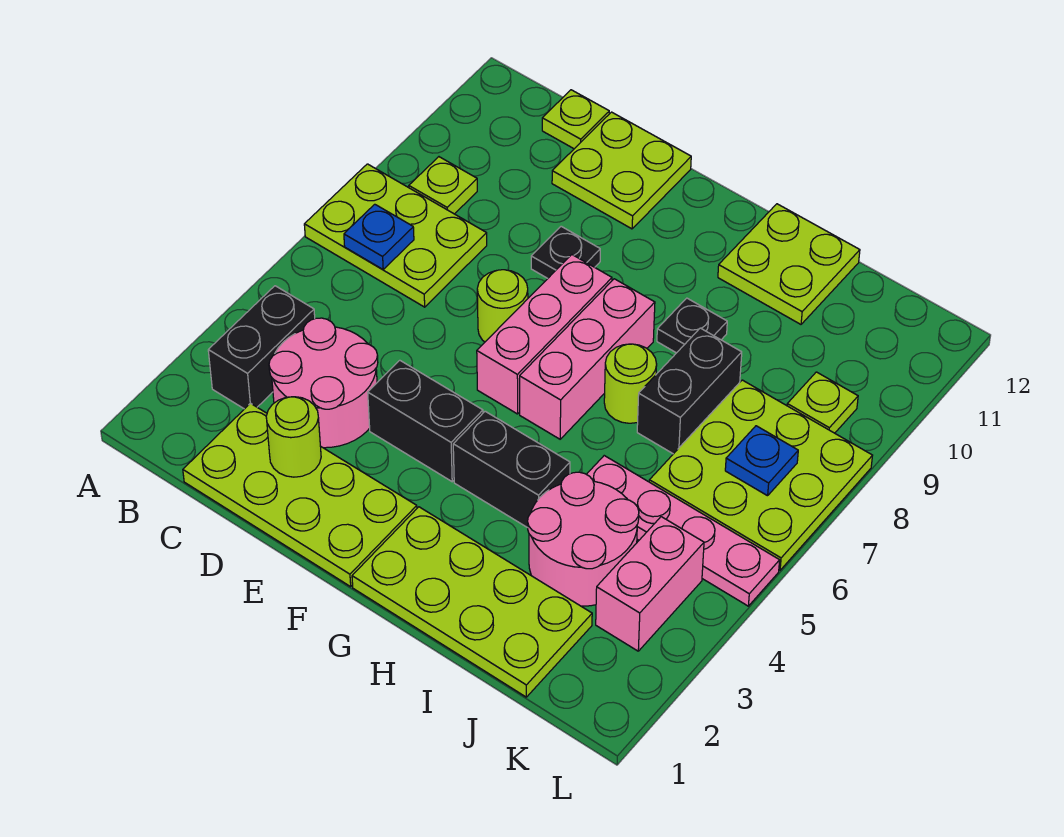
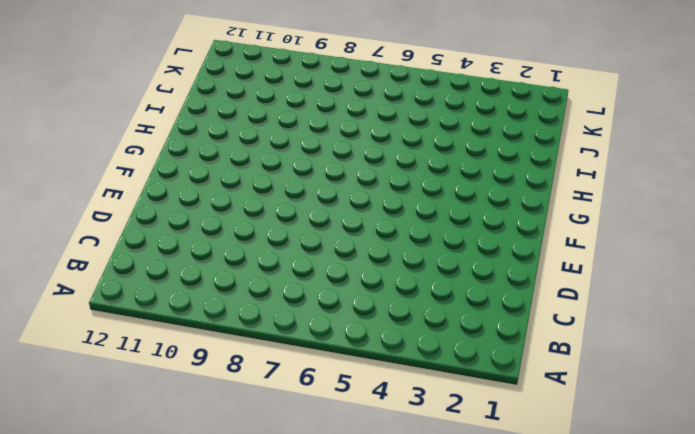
none -> lime plate A7:C8 level 1
none -> black brick B3:B4 level 1
none -> lime plate B9 level 1

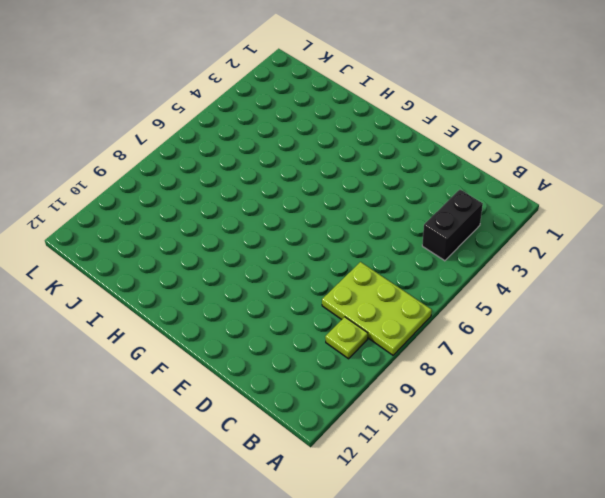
none -> lime plate C1:F2 level 1
none -> pink round brick C3:D4 level 1
none -> lime plate C12 level 1

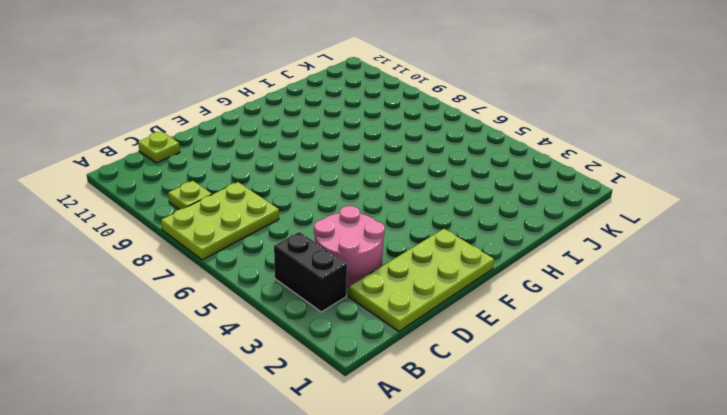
none -> lime plate D11:E12 level 1
none -> black brick E4:F4 level 1
none -> lime round brick E7 level 1

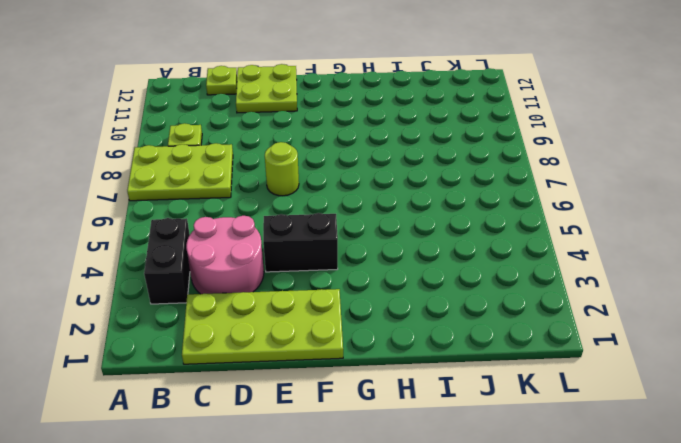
none -> black plate E9 level 1
none -> pink brick F6:F8 level 1
none -> lime plate G1:J2 level 1

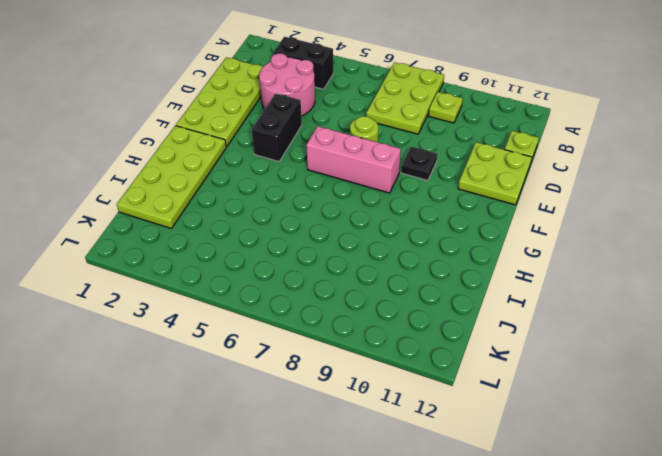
none -> black brick G4:H4 level 1
none -> pink brick G6:G8 level 1
none -> lime round brick H7 level 1

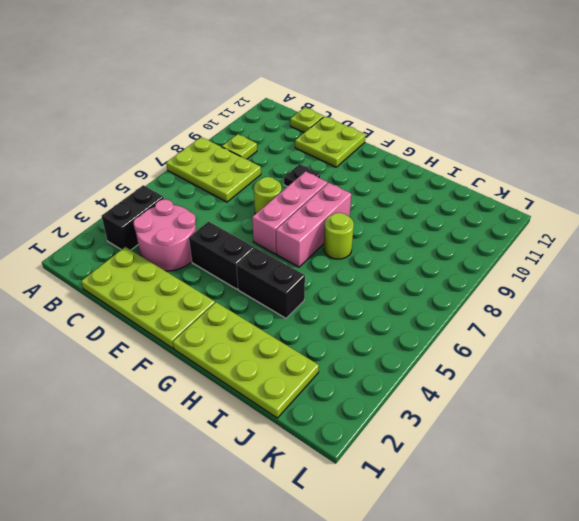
none -> black plate H9 level 1
none -> lime plate H11:I12 level 1
none -> pink round brick I3:J4 level 1

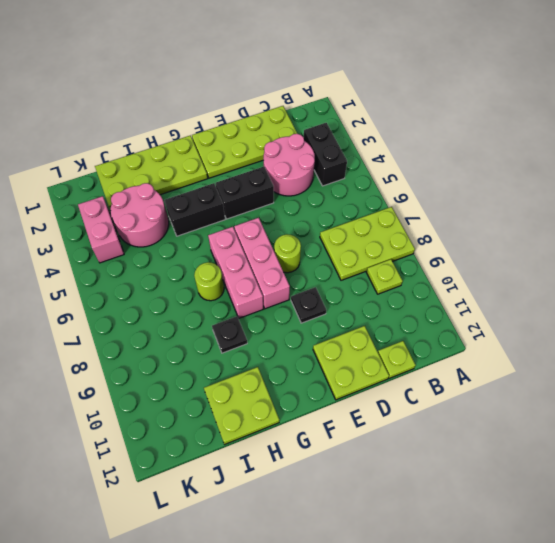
none -> pink plate I5:L5 level 1
none -> black brick I7:I8 level 1
none -> lime plate J6:L8 level 1

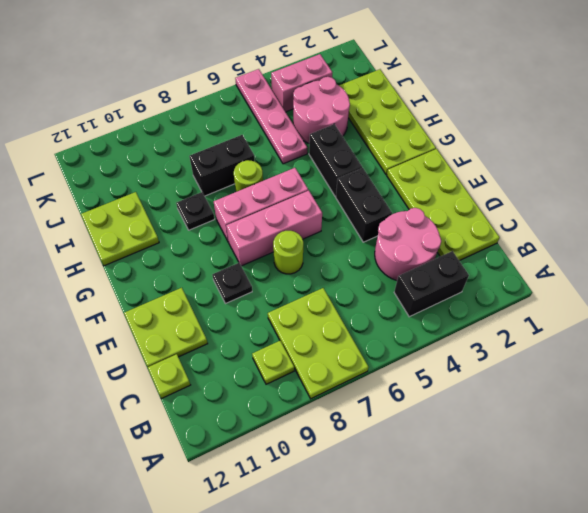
none -> lime plate J6:L8 level 1
none -> lime plate K9 level 1
none -> blue plate B7 level 2

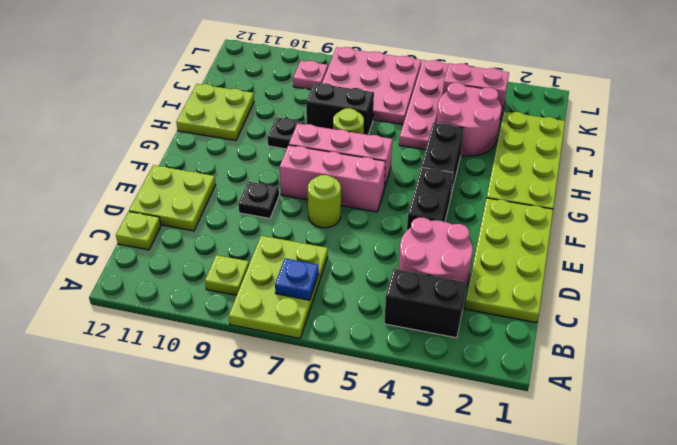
pink plate J6:L8 level 1 -> lime plate J6:L8 level 1
pink plate K9 level 1 -> lime plate K9 level 1
none -> lime round brick D2 level 2
none -> blue plate K7 level 2

